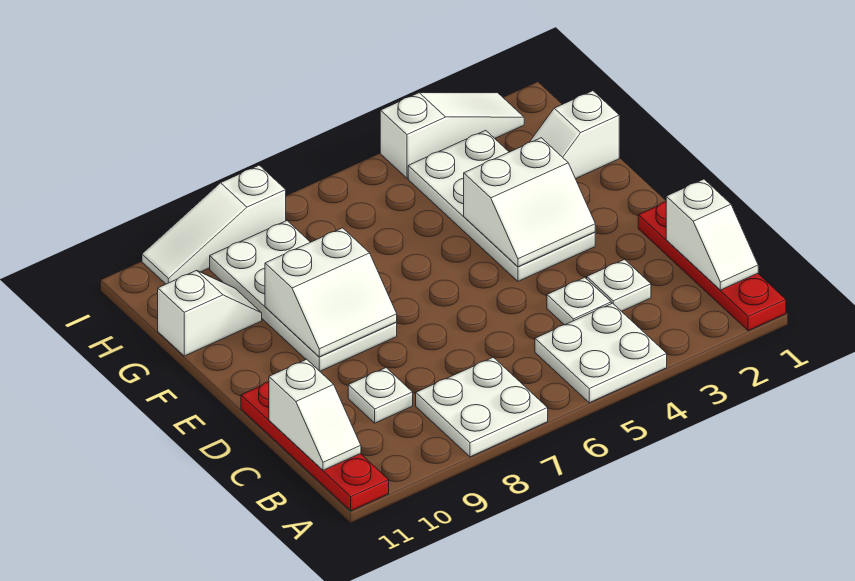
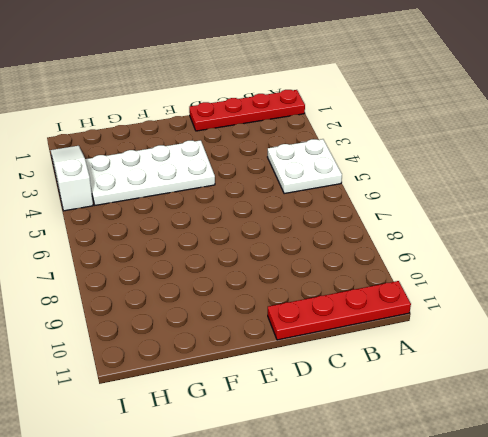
none -> white plate A7:B8 level 1
none -> white plate C3 level 1
none -> white plate C4 level 1

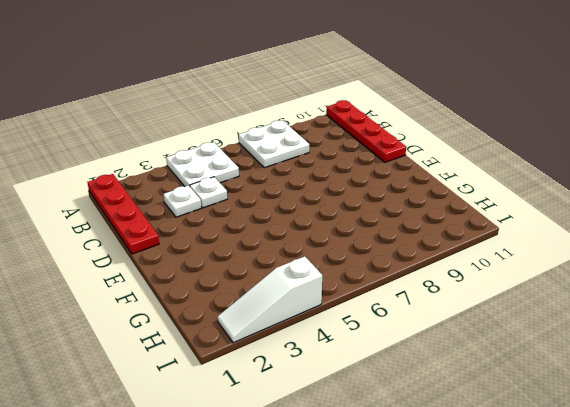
none -> white plate C9 level 1
none -> white plate E3:H4 level 1
none -> white plate E8:H9 level 1

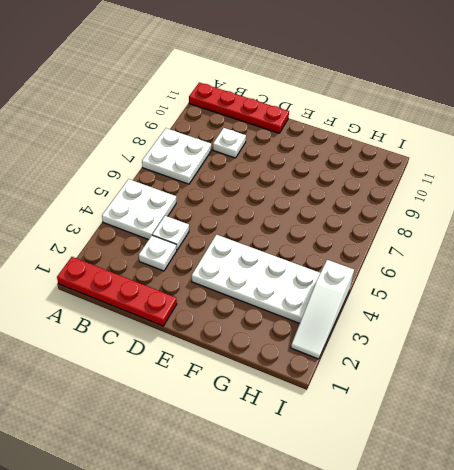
none -> white plate E8:H9 level 1
none -> white slope G1:G2 level 1 top 1
none -> white slope G10:G11 level 1 top 11

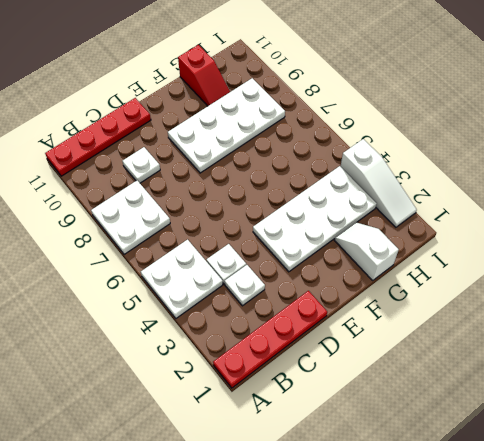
red slope G10:G11 level 1 top 11 -> white slope G10:G11 level 1 top 11
none -> white slope I8:I10 level 1 top 8
none -> white slope B1:C1 level 2 top C
none -> white slope B11:C11 level 2 top C

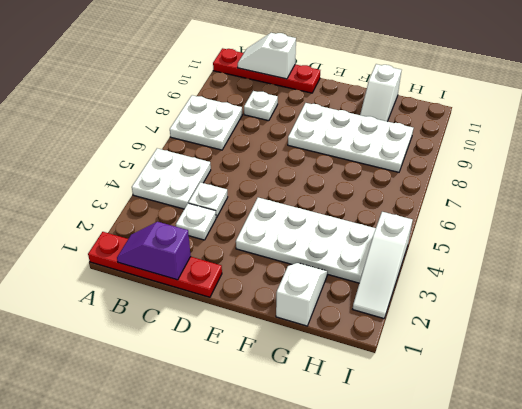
purple slope B1:C1 level 2 top C -> white slope B1:C1 level 2 top C
none -> white slope I8:I10 level 1 top 8
none -> white slope E3:F4 level 2 top F
none -> white slope E8:F9 level 2 top F

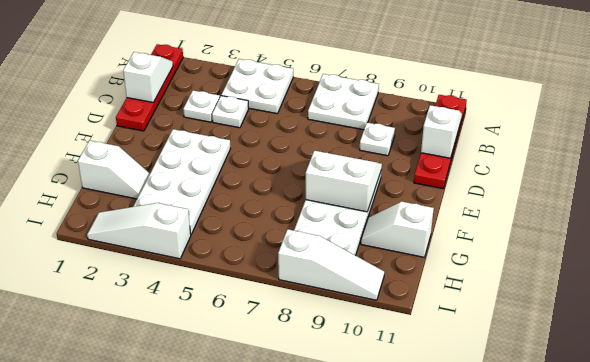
none -> white slope E3:F4 level 2 top F

